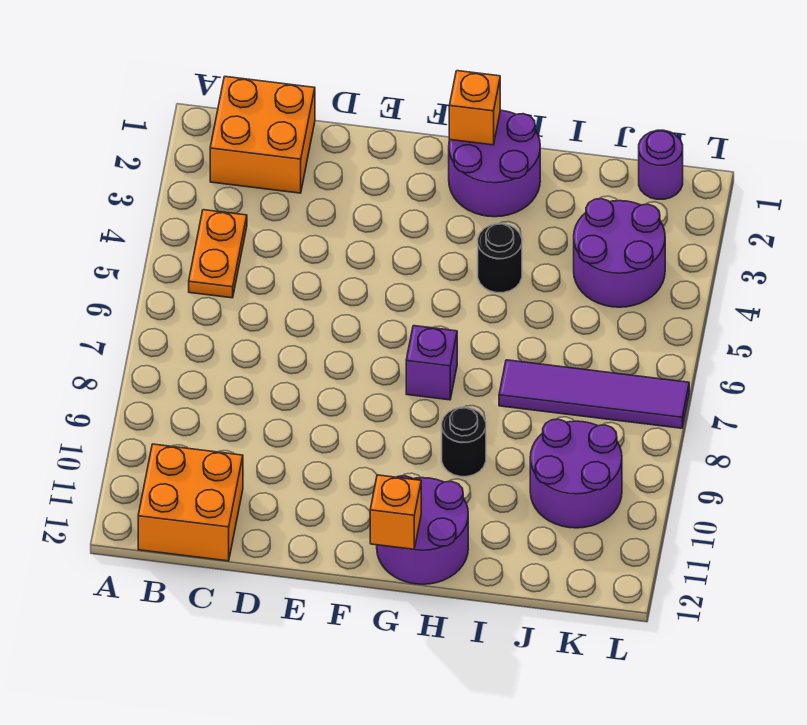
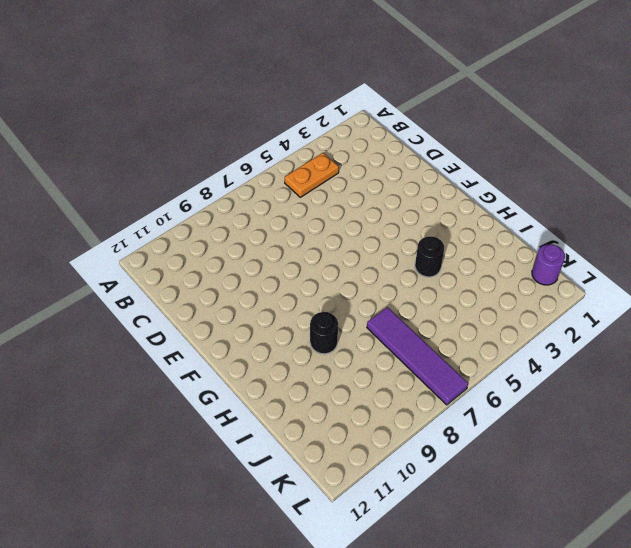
none -> orange brick B1:C2 level 1
none -> orange brick B11:C12 level 1
none -> purple round brick G1:H2 level 1

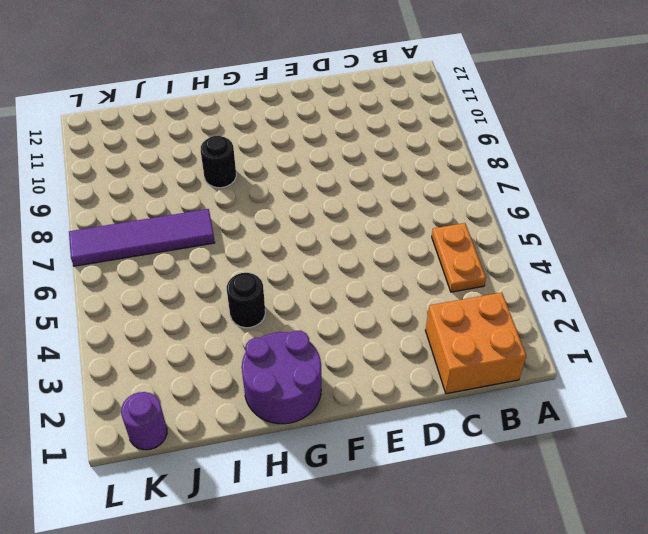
none -> orange brick B11:C12 level 1
none -> purple brick G7 level 1
none -> purple round brick G11:H12 level 1

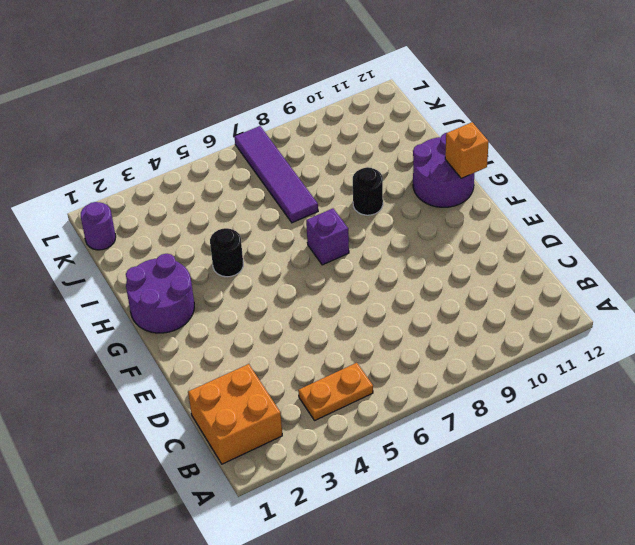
none -> orange brick B11:C12 level 1
none -> purple round brick J3:K4 level 1
none -> purple round brick J9:K10 level 1

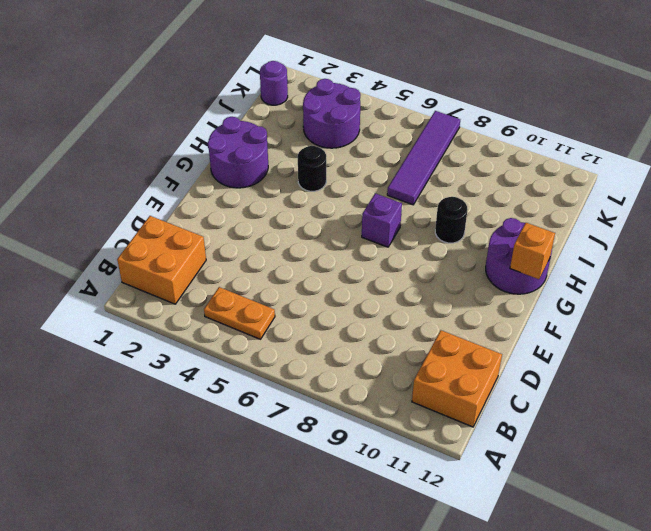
none -> purple round brick J9:K10 level 1
none -> orange brick G1 level 2

